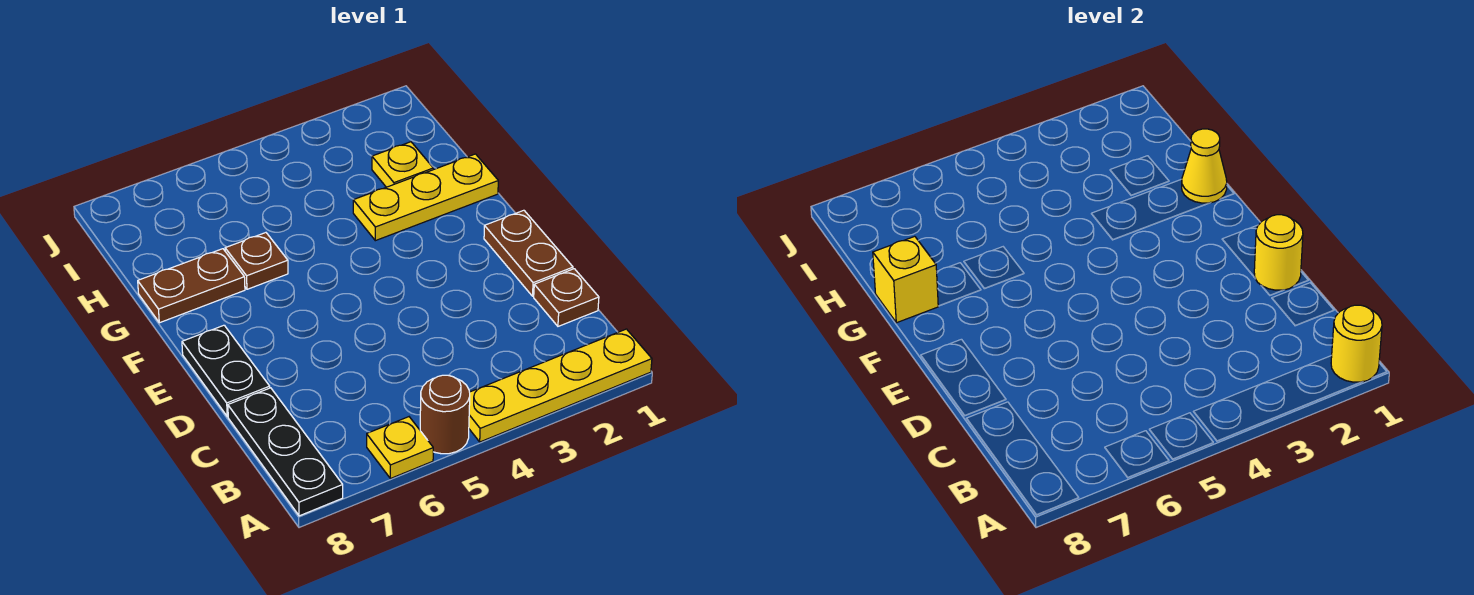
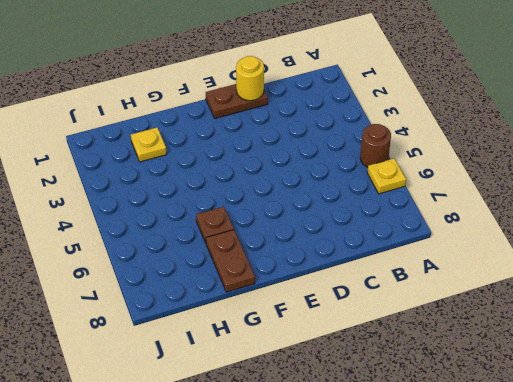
none -> yellow plate A1:A4 level 1
none -> black plate A8:C8 level 1
none -> brown plate C1 level 1

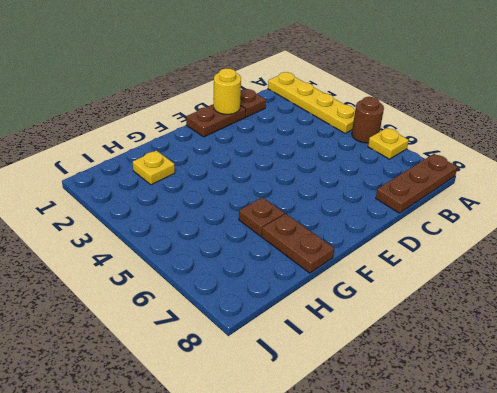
brown plate A8:C8 level 1 -> black plate A8:C8 level 1
none -> black plate D8:E8 level 1
none -> yellow plate G1:G3 level 1
none -> yellow round brick A1 level 2

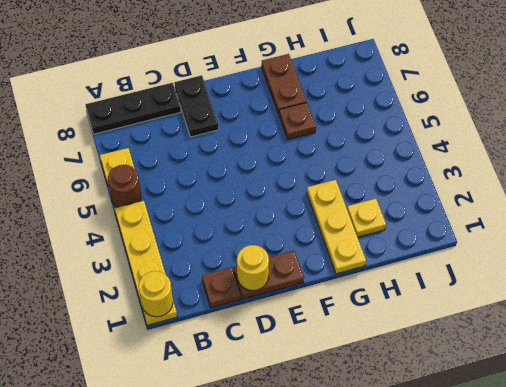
black plate D7:D8 level 1 -> black plate D8:E8 level 1
none -> yellow cone G1 level 2
none -> yellow brick G8 level 2

